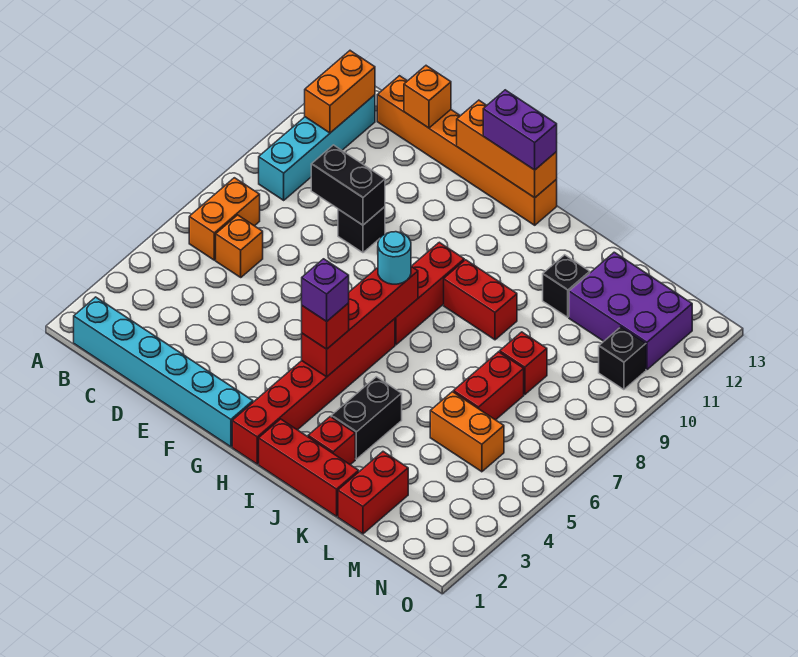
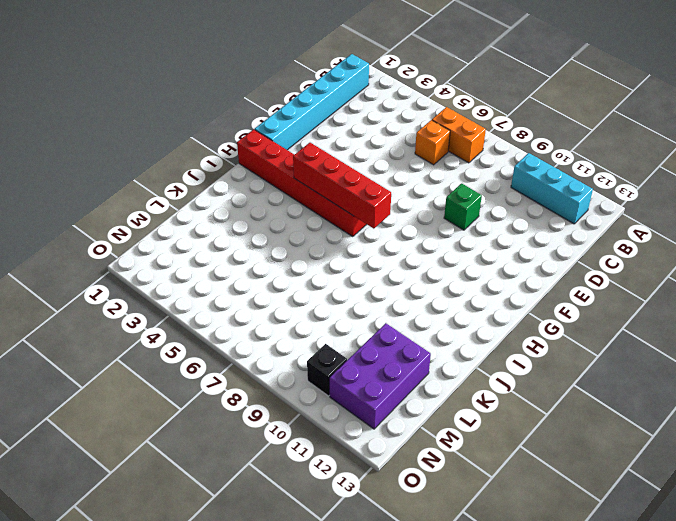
cyan brick B10:B12 level 1 -> cyan brick B9:B12 level 1
green brick E9 level 1 -> black brick E9 level 1
none -> orange brick C13:H13 level 1
none -> red brick H7:H9 level 1
none -> red brick I1:K1 level 1

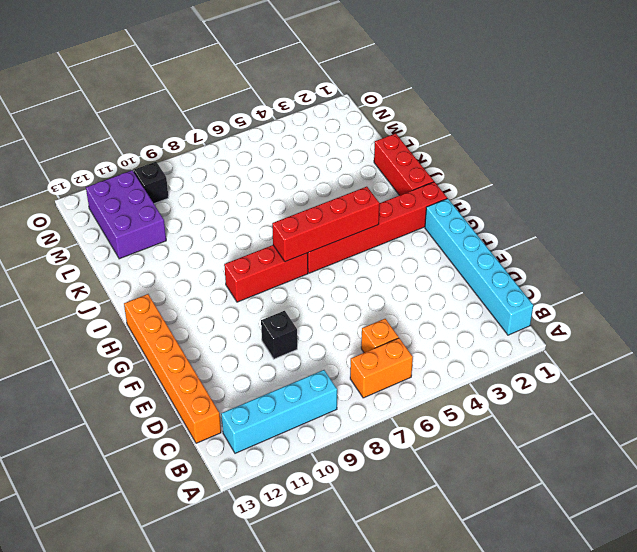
none -> red brick I9:J9 level 1
none -> red brick J2 level 1
none -> black brick J3:J4 level 1

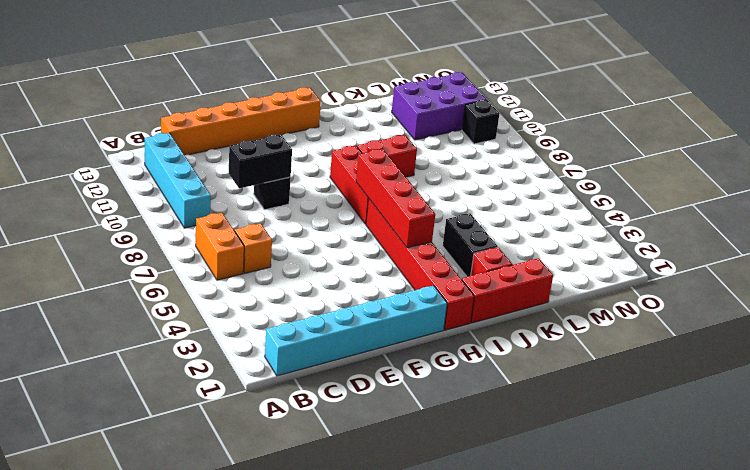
none -> black brick K11 level 1
none -> red brick L1:L2 level 1
none -> orange brick L5:M5 level 1

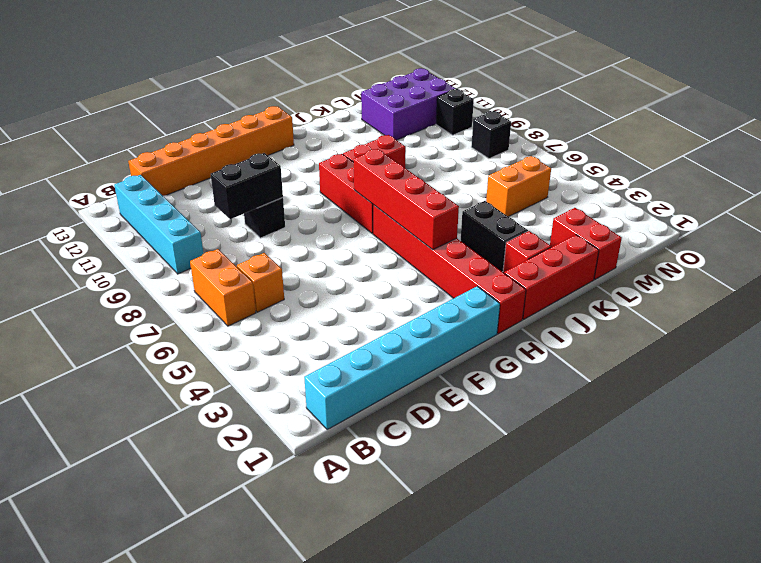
black brick N8 level 1 -> black brick K11 level 1
none -> red brick L6:L7 level 1
none -> red brick L8 level 1
none -> orange brick B11:B12 level 2

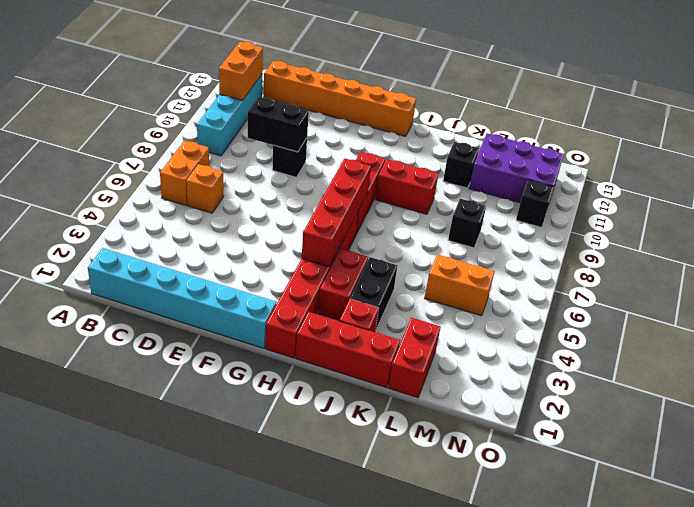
red brick I3:I4 level 1 -> red brick L6:L7 level 1
black brick L8 level 1 -> red brick L8 level 1
none -> orange brick D13 level 2
none -> orange brick F13:H13 level 2
none -> purple brick G13:H13 level 3

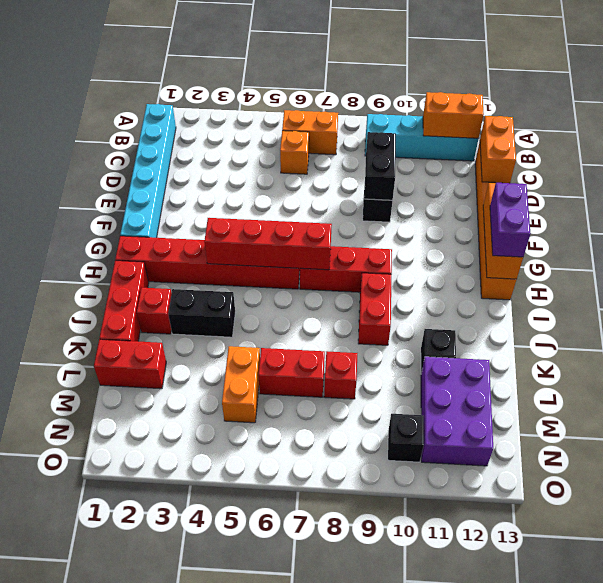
orange brick C13:D13 level 2 -> orange brick D13 level 2
none -> red brick H4 level 3
none -> cyan round brick H7 level 3
none -> purple brick H4 level 4

